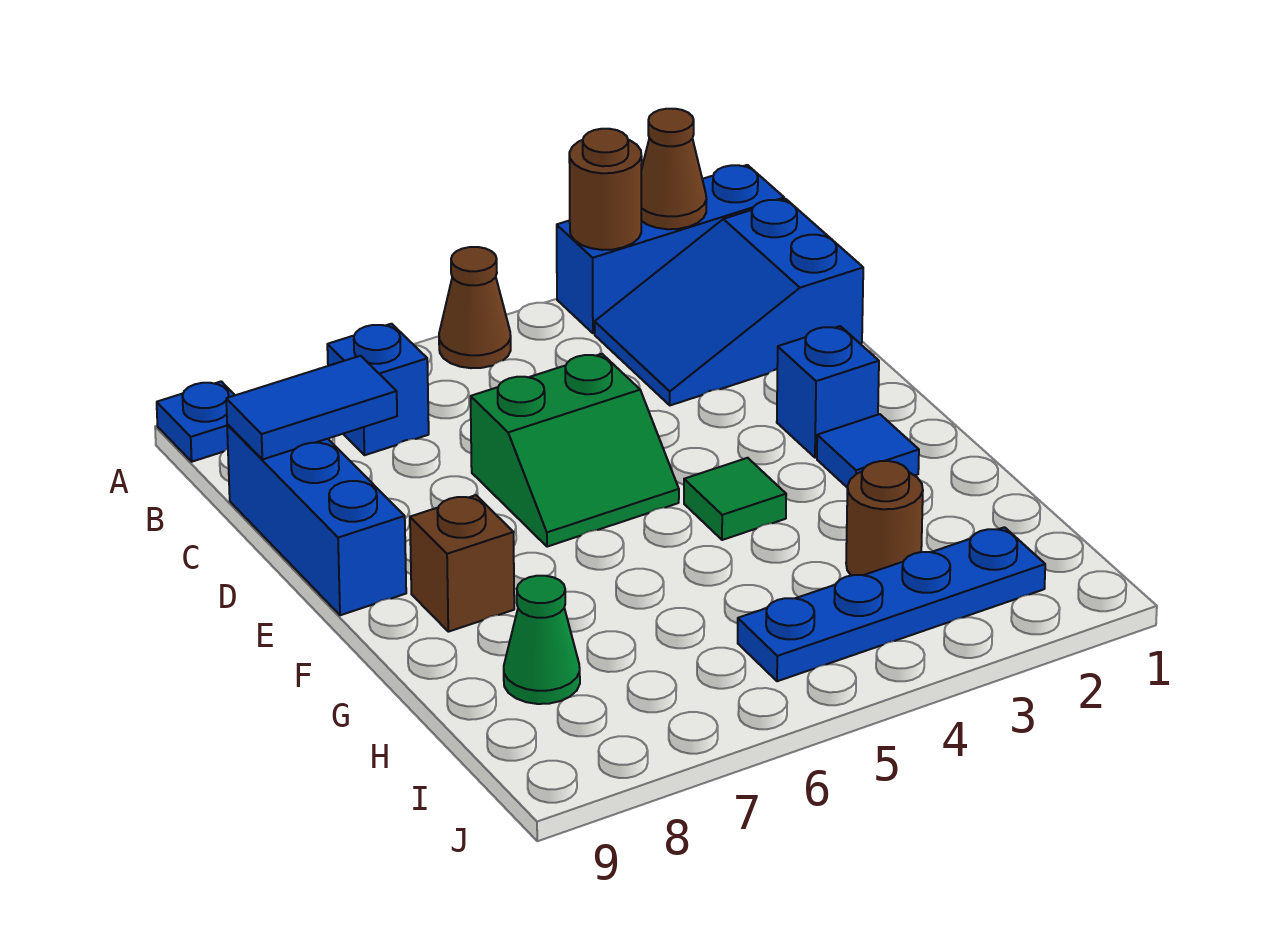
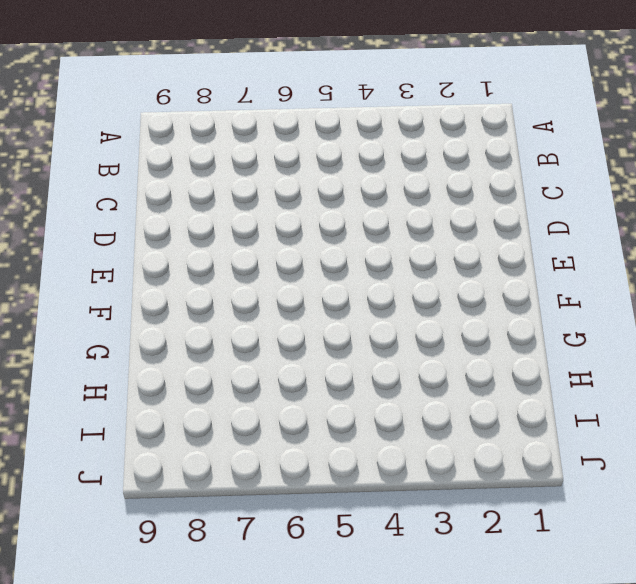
none -> blue brick A1:A3 level 1
none -> brown cone A5 level 1
none -> blue plate A9 level 1

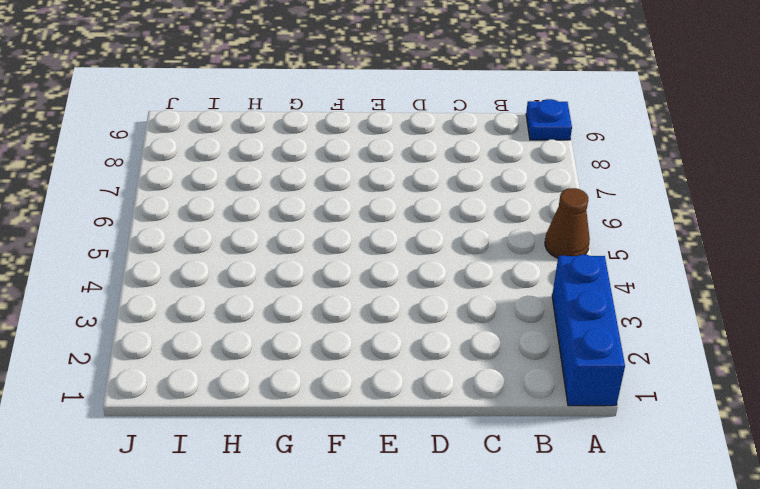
none -> blue slope B1:C3 level 1 top 1
none -> blue brick B7 level 1
none -> blue brick C9:E9 level 1

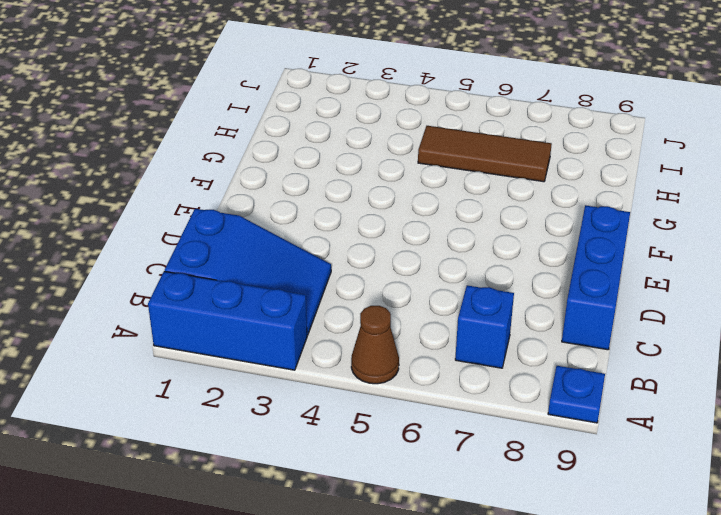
brown tile H5:H7 level 1 -> none
none -> green slope D5:E6 level 1 top D
none -> blue brick E2 level 1
none -> blue tile F2 level 1

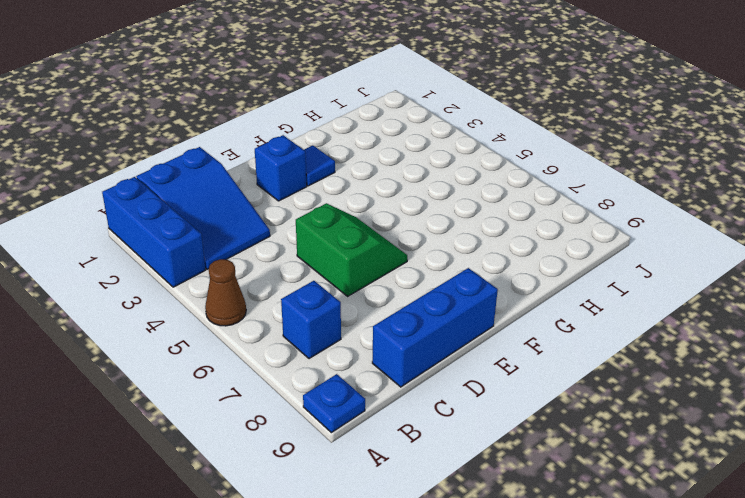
none -> green tile F4 level 1
none -> brown brick F8 level 1
none -> brown round brick H3 level 1

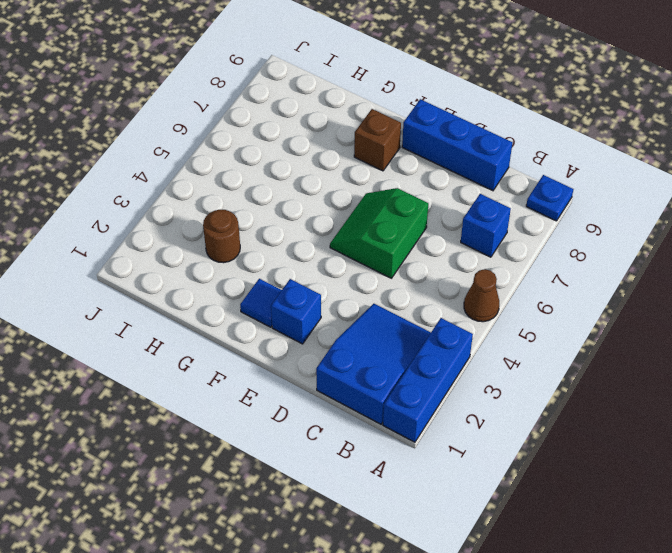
none -> green tile F4 level 1
none -> green cone H8 level 1
none -> blue plate I2:I5 level 1

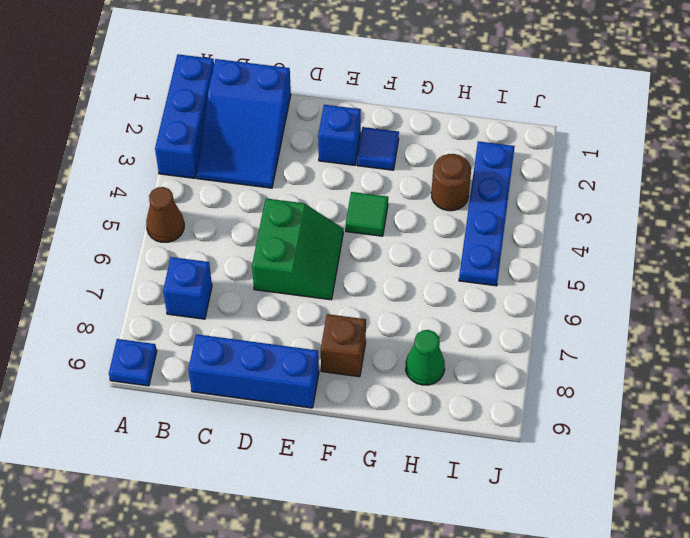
none -> brown cone A2 level 2
none -> brown round brick A3 level 2
none -> blue tile C8:C9 level 2

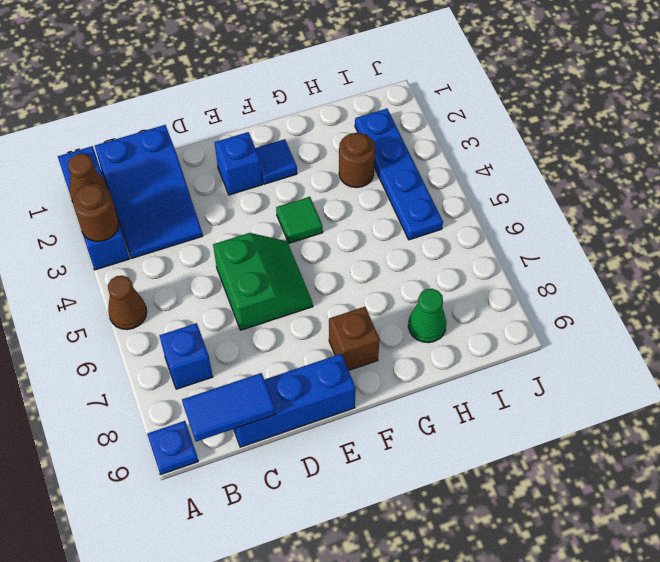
blue tile B9:C9 level 2 -> blue tile C8:C9 level 2

